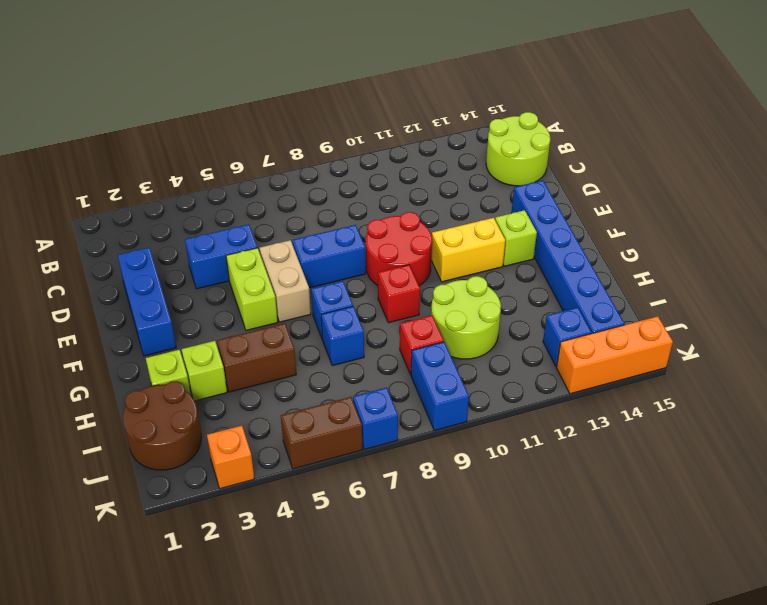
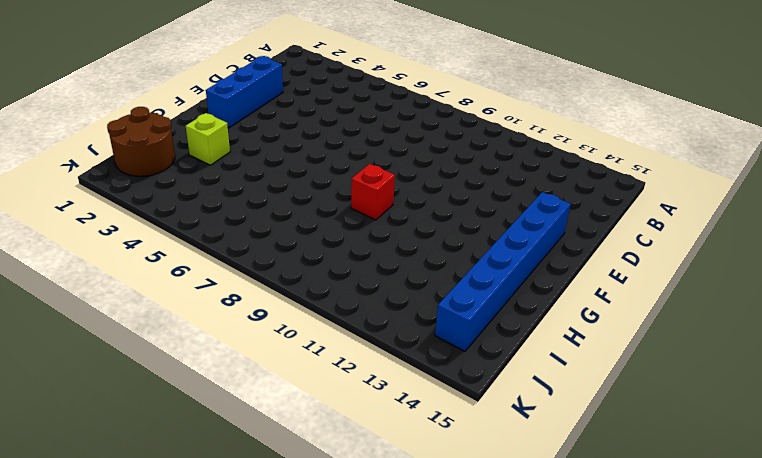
none -> lime round brick B14:C15 level 1
none -> blue brick D4:D5 level 1
none -> lime brick E5:F5 level 1

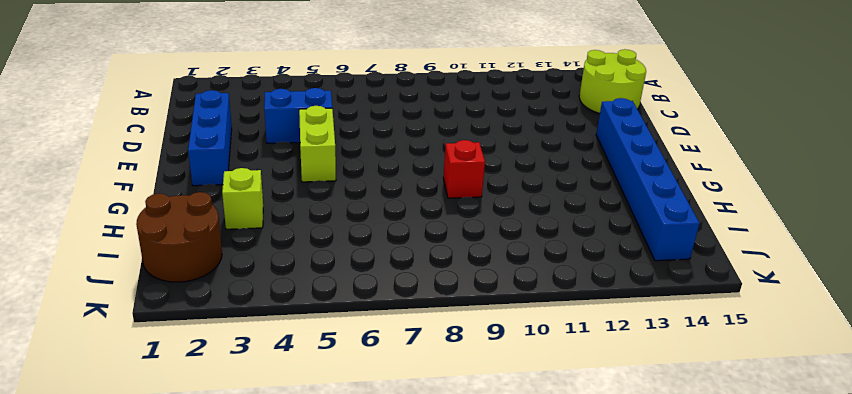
none -> tan brick E6:F6 level 1
none -> blue brick E7:E8 level 1
none -> red round brick E9:F10 level 1

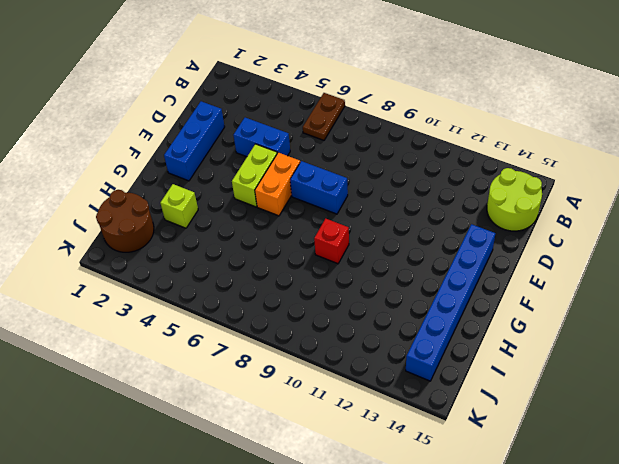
brown plate A6:B6 level 1 -> none
orange brick E6:F6 level 1 -> tan brick E6:F6 level 1
none -> red round brick E9:F10 level 1
none -> yellow brick F11:F12 level 1
none -> lime brick F13 level 1

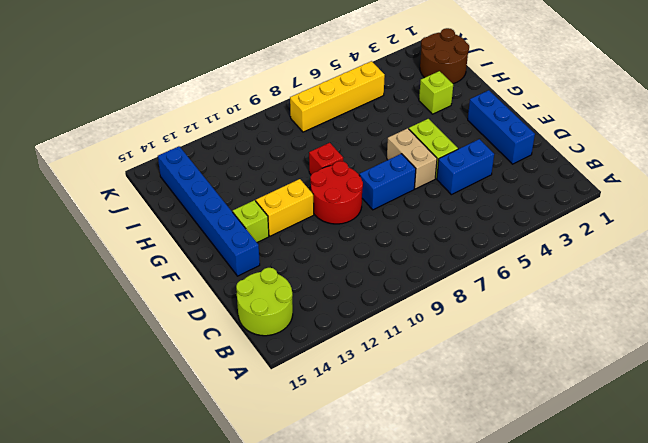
yellow brick J5:J8 level 1 -> none
none -> blue brick G7 level 1
none -> lime brick H2 level 1
none -> brown brick H4:H5 level 1

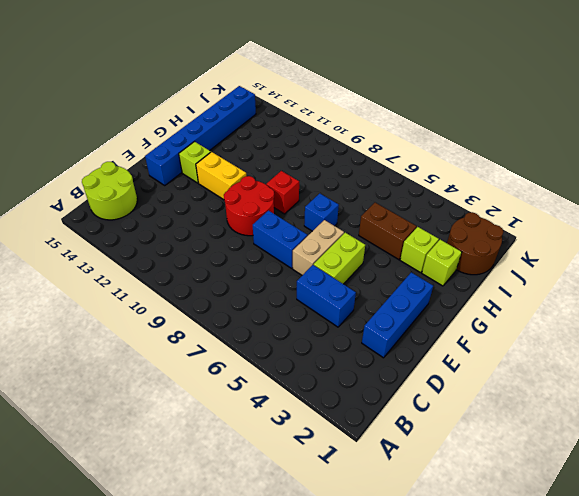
none -> blue brick H7 level 1
none -> lime round brick H10:I11 level 1
none -> red brick I9 level 1

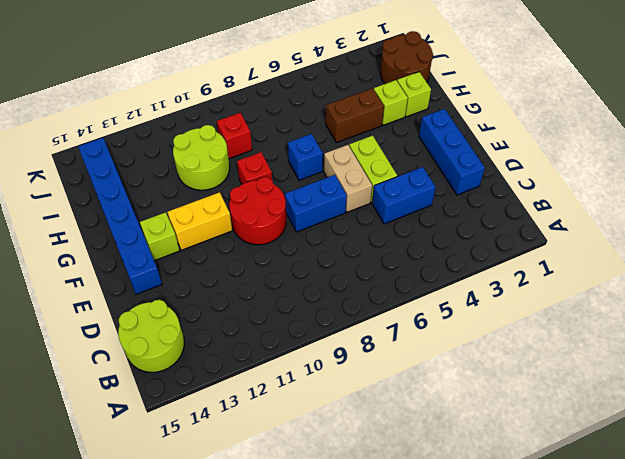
none -> blue brick H7 level 1
none -> blue brick J9:K9 level 1
none -> blue brick J13 level 1

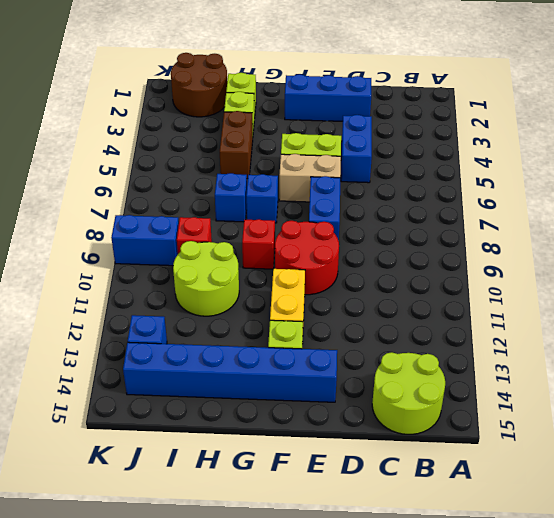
none -> orange brick K3 level 1
none -> brown brick K5:K6 level 1
none -> blue brick K7 level 1

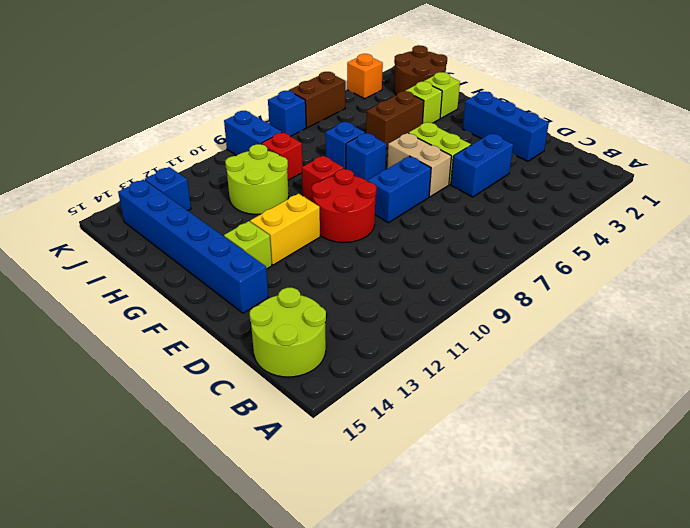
none -> orange brick K13:K15 level 1

